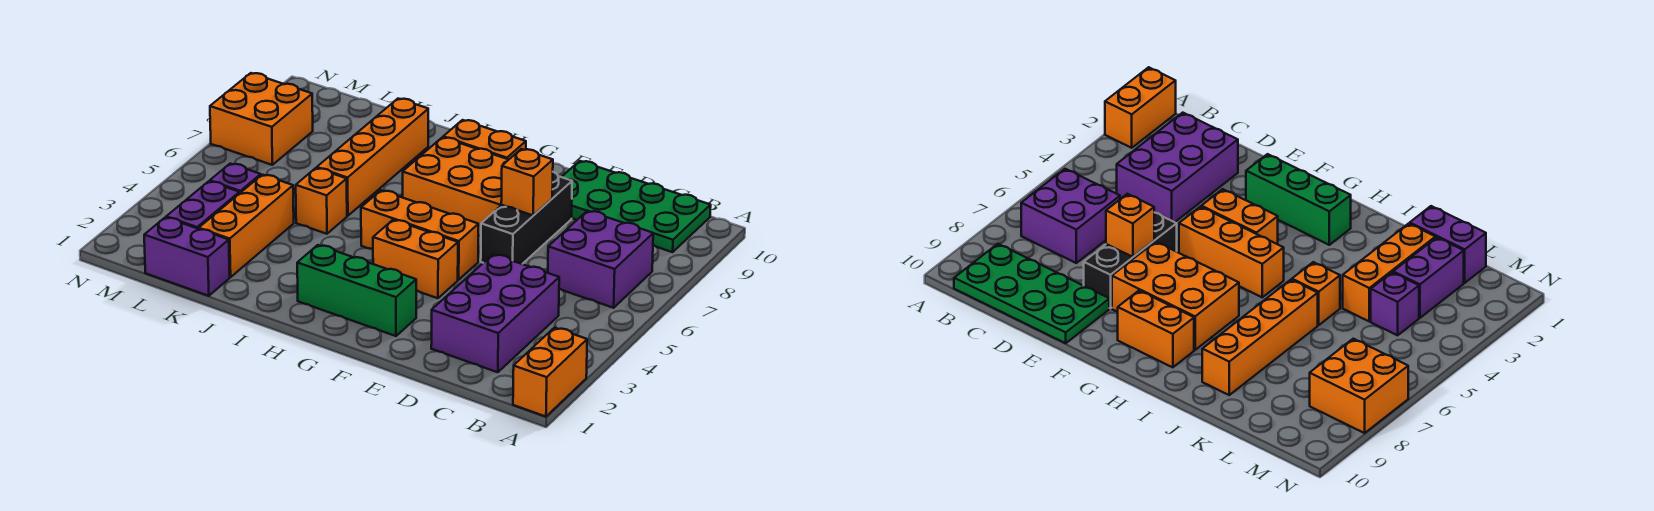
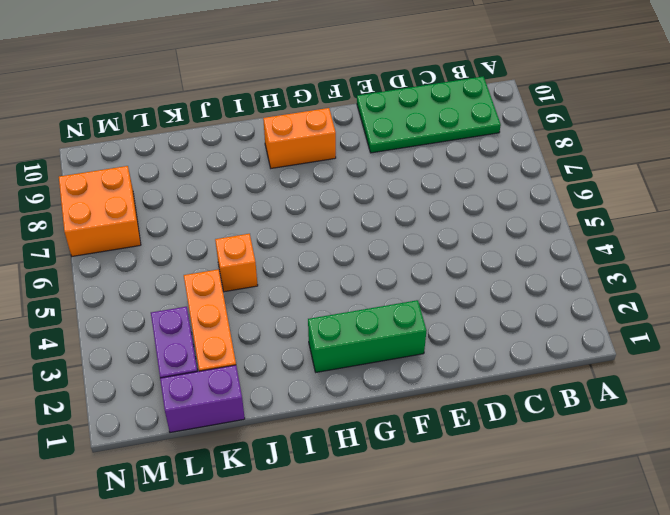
none -> orange brick A1:A2 level 1
none -> purple brick B6:C7 level 1
none -> purple brick C2:D4 level 1

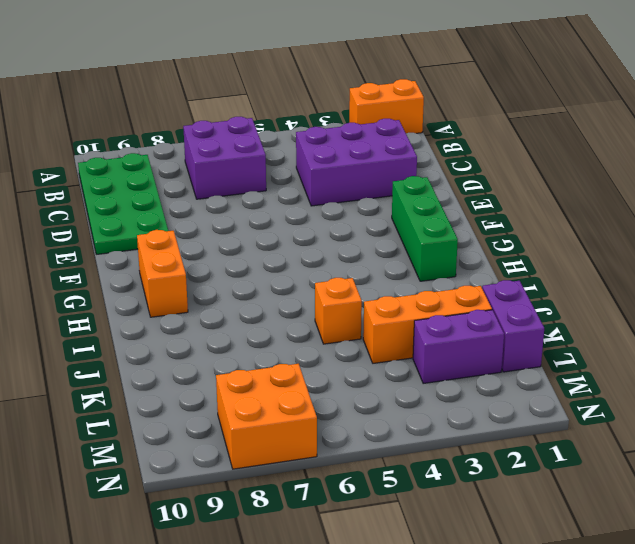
none -> black brick E6:E8 level 1
none -> orange brick F4:G4 level 1
none -> orange brick F5:H5 level 1

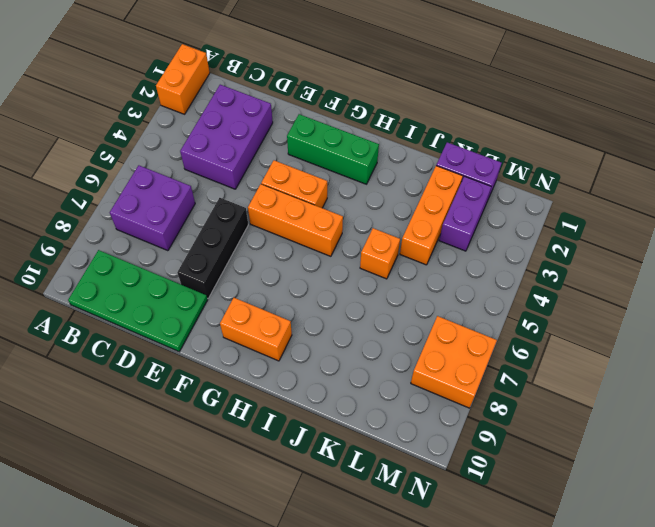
none -> orange brick F7:H8 level 1
none -> orange brick J6:J9 level 1
none -> purple brick L4 level 1

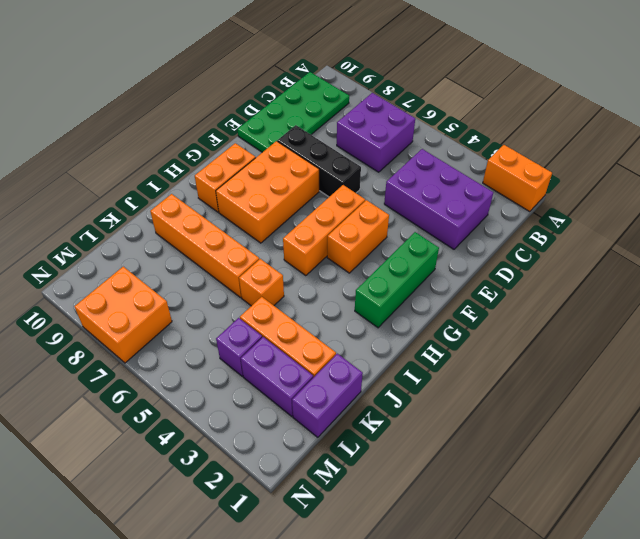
none -> orange brick E7 level 2

